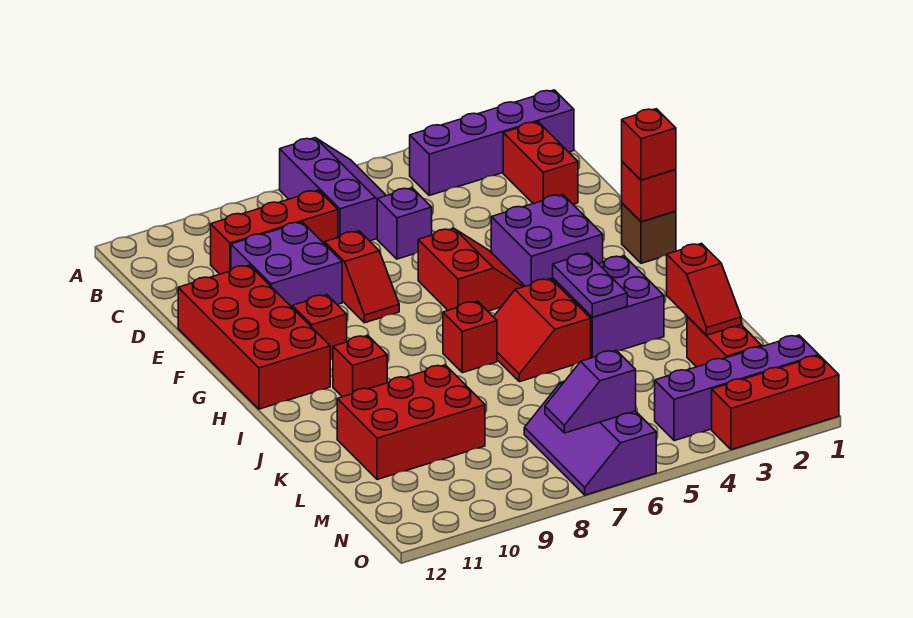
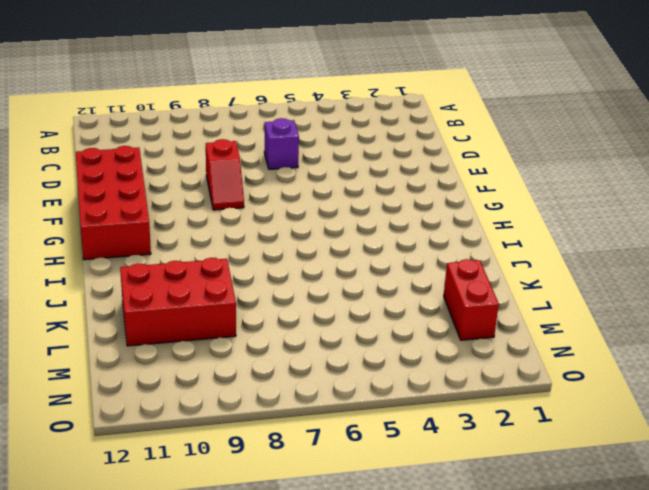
none -> purple slope A6:C7 level 1 top 7
none -> purple brick B1:B4 level 1
none -> red brick C2:D2 level 1

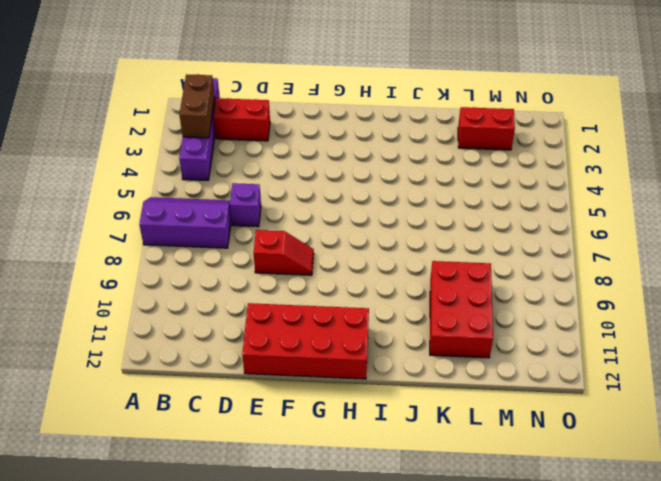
brown brick B2:B3 level 2 -> none
none -> red brick C8:C10 level 1
none -> purple brick D9:E10 level 1
none -> purple brick F3:G4 level 1

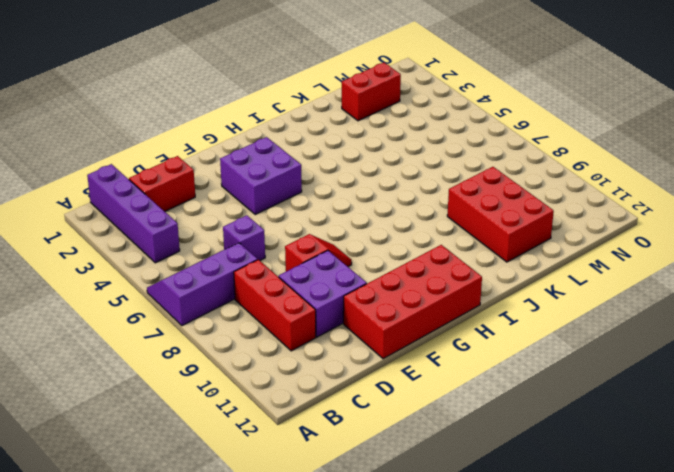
none -> red slope F5:G6 level 1 top 6
none -> brown brick G1 level 1
none -> red brick G10 level 1

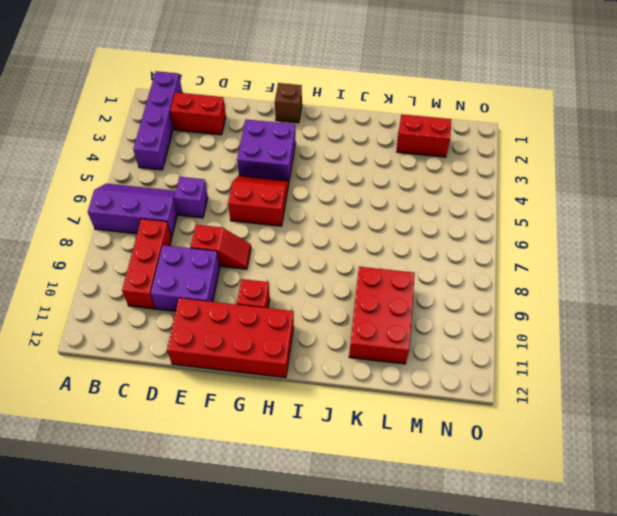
none -> purple brick I3:J4 level 1
none -> red slope I5:J6 level 1 top 5
none -> red brick I7 level 1

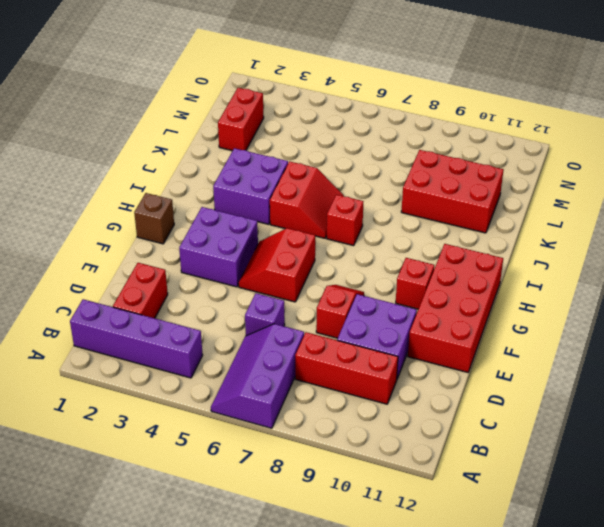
none -> red brick I10 level 1
none -> purple slope M6:O7 level 1 top 6
none -> purple brick N1:N4 level 1

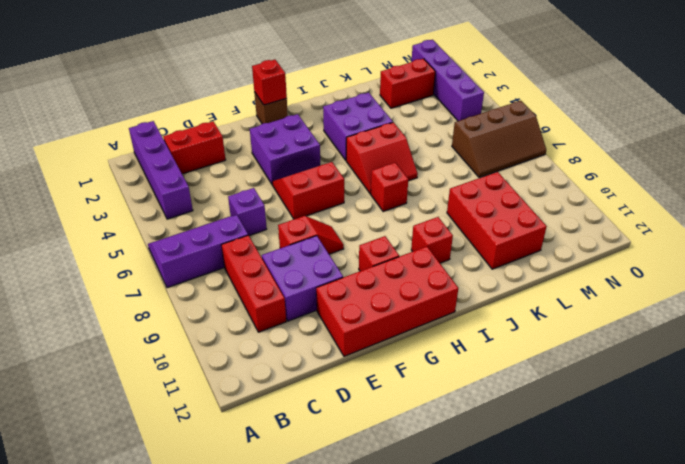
brown slope M6:O7 level 1 top 6 -> purple slope M6:O7 level 1 top 6
none -> red brick O1:O3 level 1
none -> purple plate I4:J4 level 2
none -> red slope K2:L2 level 2 top K

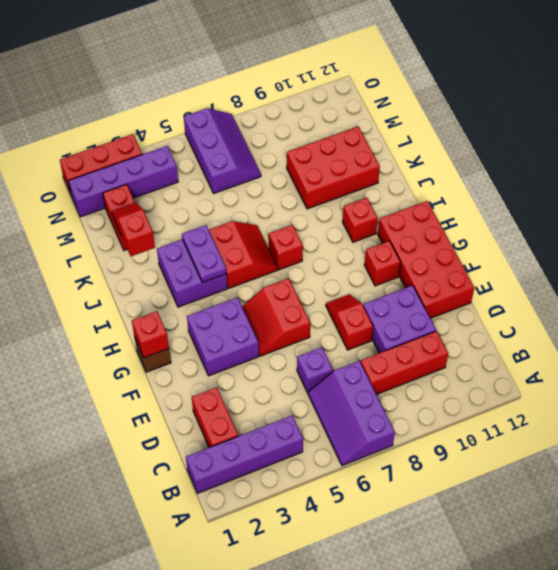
none -> purple slope N6:N7 level 2 top 6
none -> red brick G1 level 3

